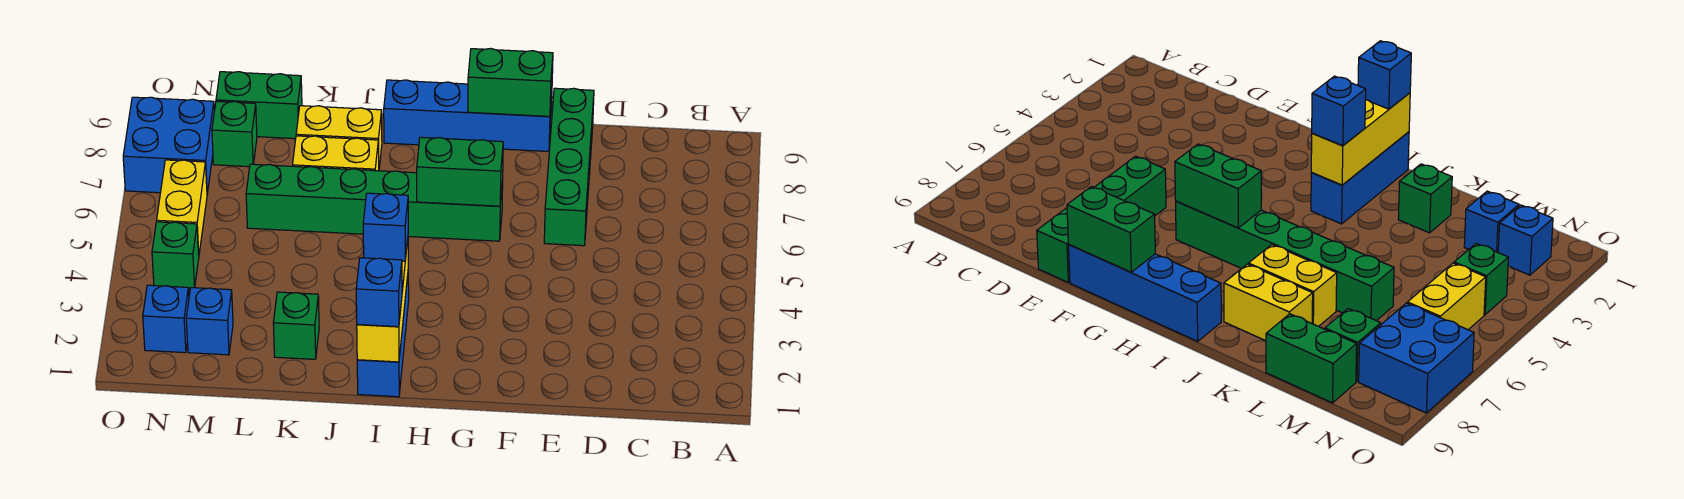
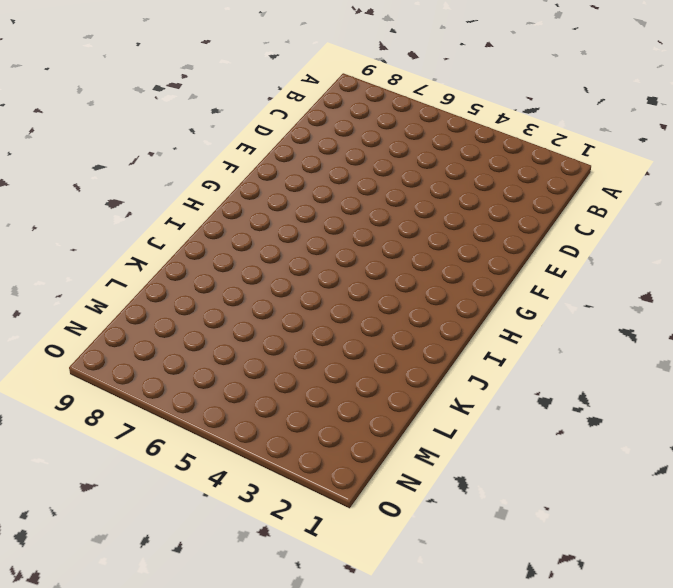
none -> green brick E6:E9 level 1
none -> blue brick F9:I9 level 1
none -> green brick G6:L6 level 1

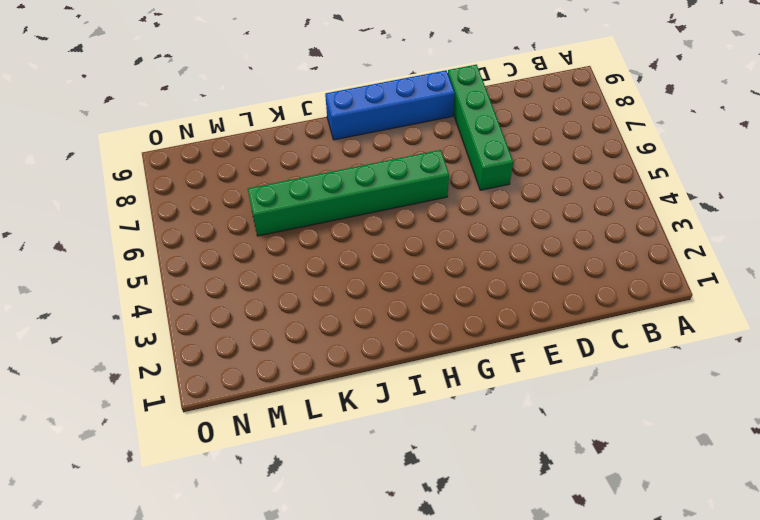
none -> blue brick I1:I3 level 1
none -> yellow brick J7:K7 level 1
none -> yellow brick J8:K8 level 1

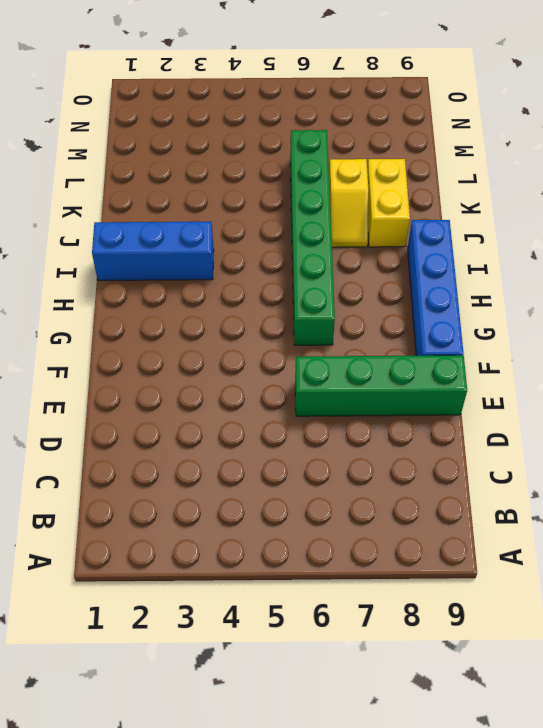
yellow slope J7:K7 level 1 top K -> yellow brick J7:K7 level 1
none -> green brick K2 level 1
none -> green brick L9:M9 level 1
none -> blue brick M2 level 1

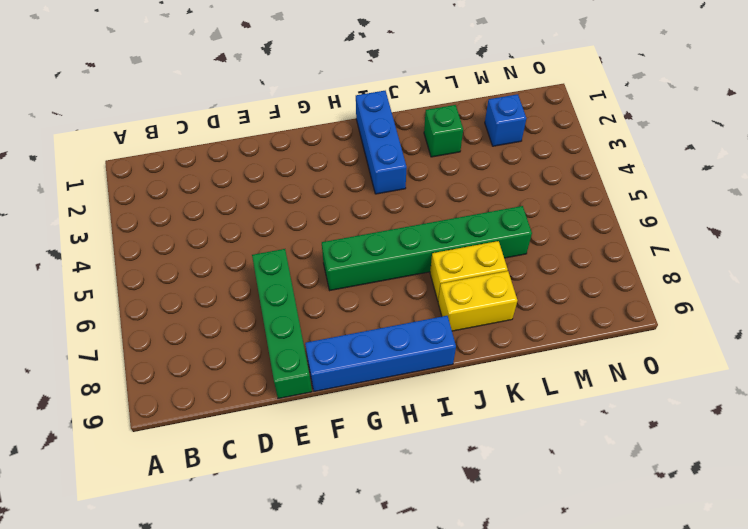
none -> green brick L9:M9 level 1
none -> green brick M8 level 1
none -> blue brick N2 level 1

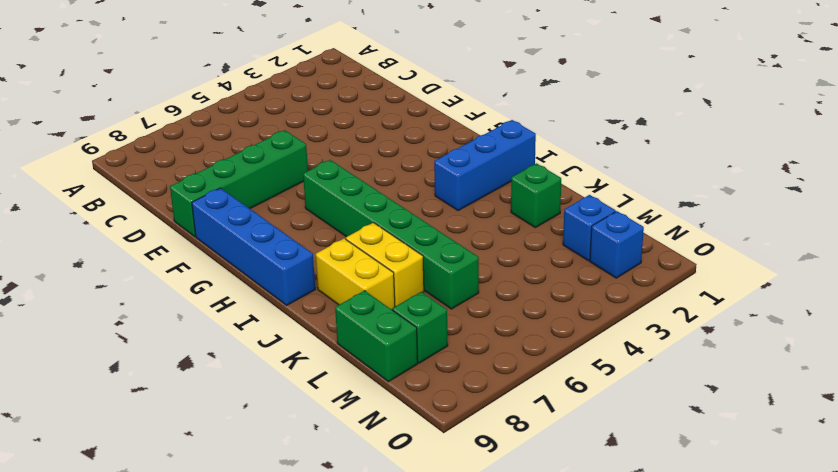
none -> green brick N4 level 1
none -> yellow brick N5:N6 level 1
none -> blue brick N7:O8 level 1

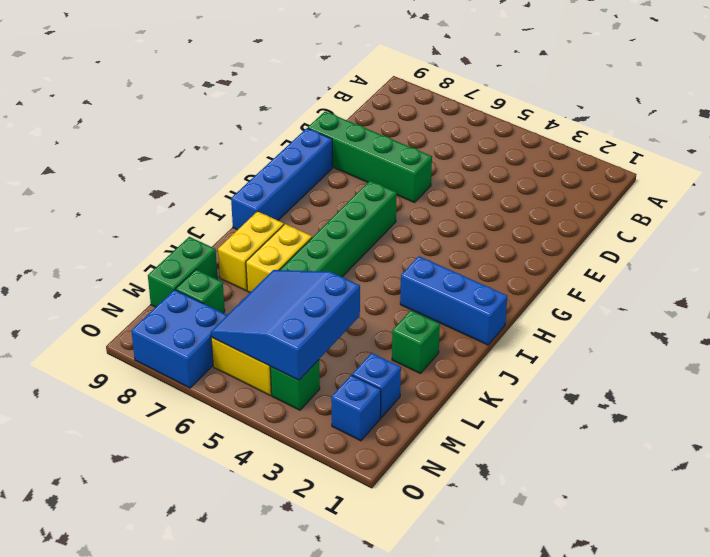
blue slope L4:N6 level 2 top 4 -> none
none -> green brick F9:G9 level 2
none -> green brick G6:H6 level 2
none -> yellow brick I1:I3 level 2

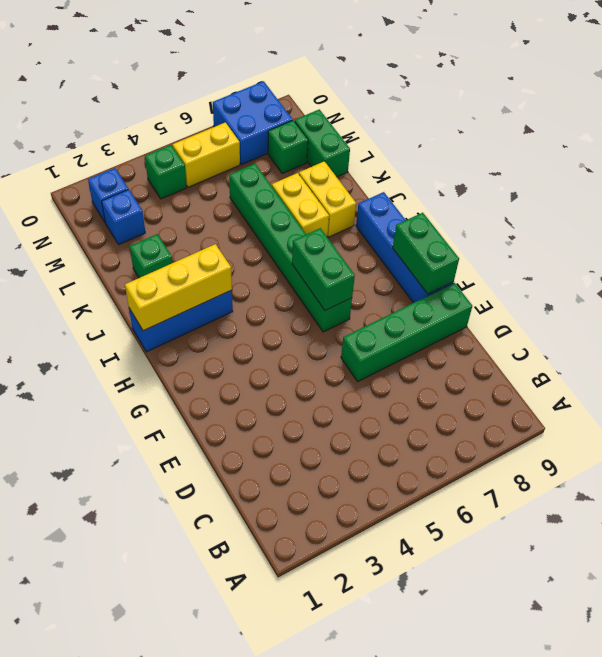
none -> blue brick I1 level 3
none -> blue brick I3 level 3

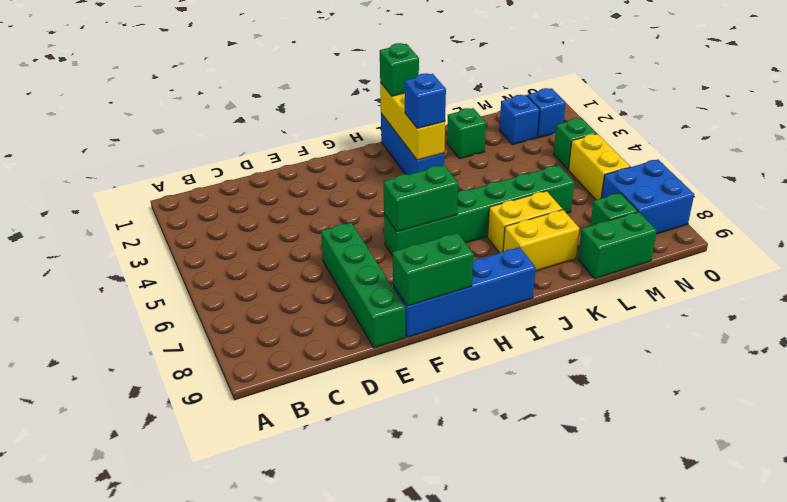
green brick I1 level 3 -> blue brick I1 level 3

